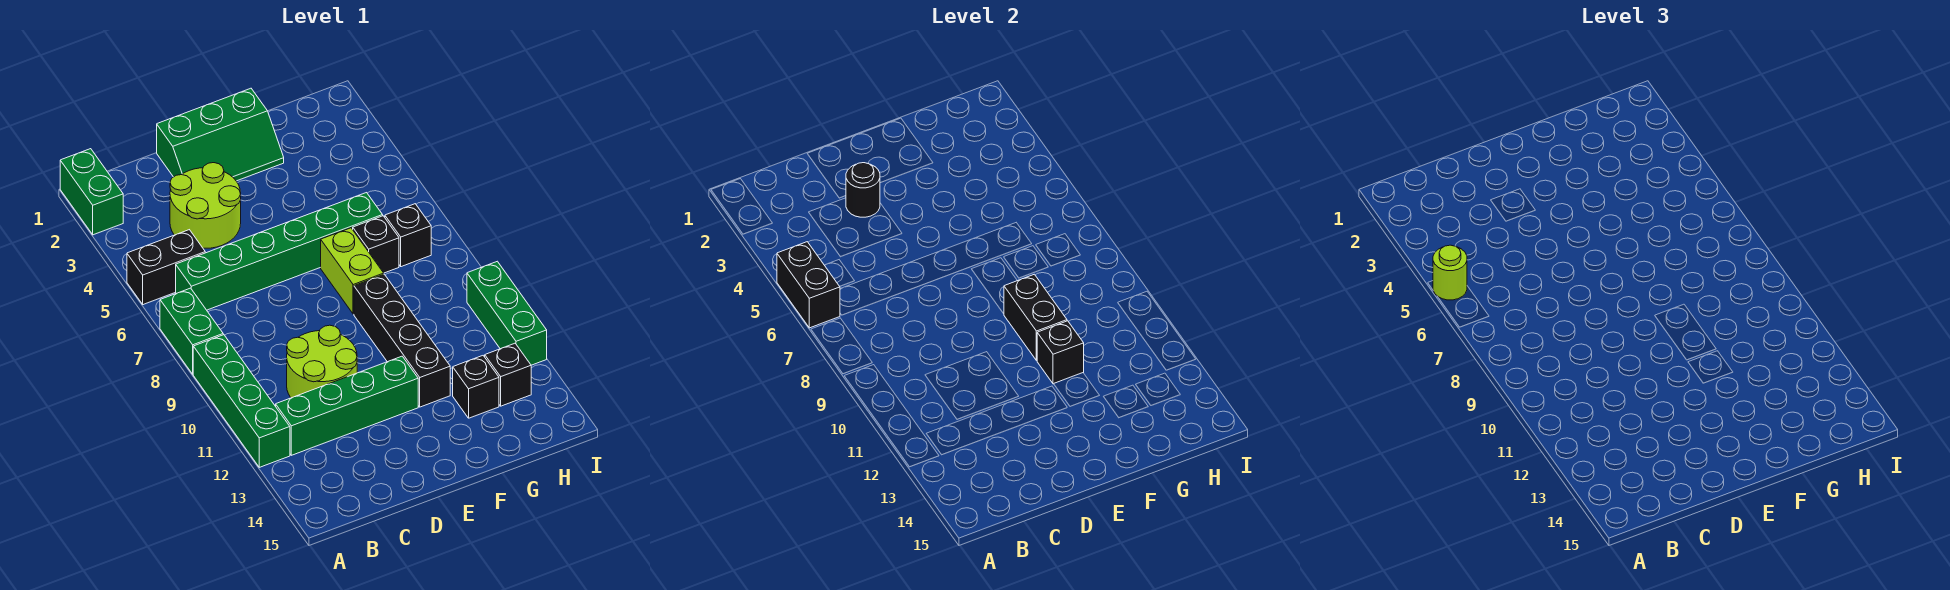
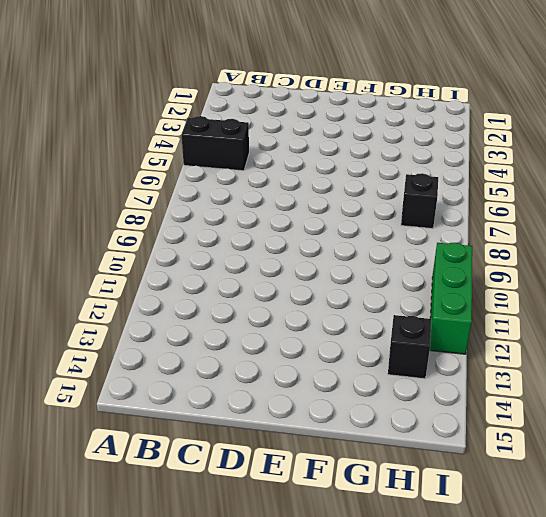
none -> green brick A1:A2 level 1
none -> green brick A7:A8 level 1
none -> green brick A9:A12 level 1

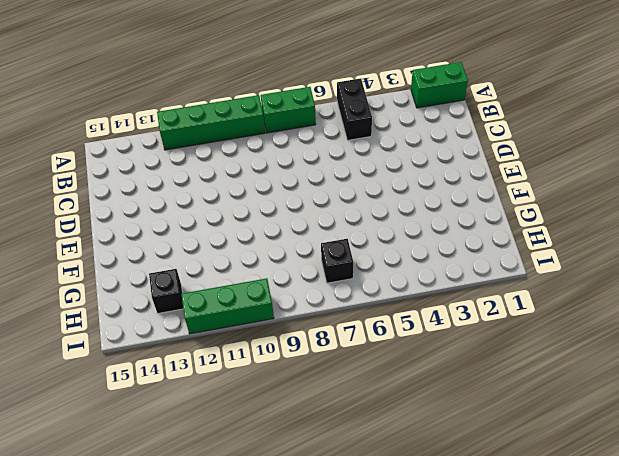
none -> green brick B6:G6 level 1
none -> green brick B12:E12 level 1
none -> lime round brick C3:D4 level 1

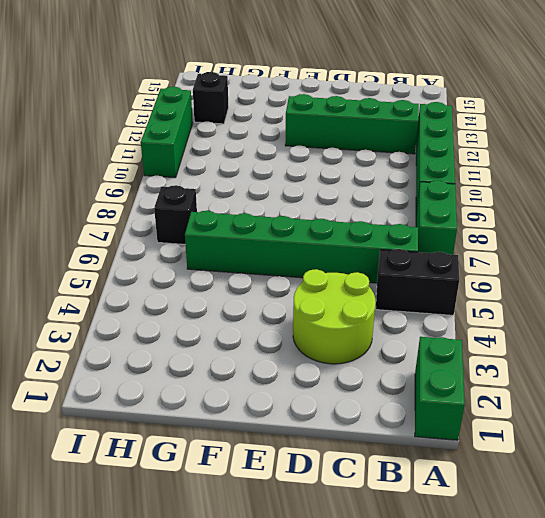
none -> lime round brick C10:D11 level 1
none -> green slope D1:F2 level 1 top 1
none -> lime brick F7:F8 level 1

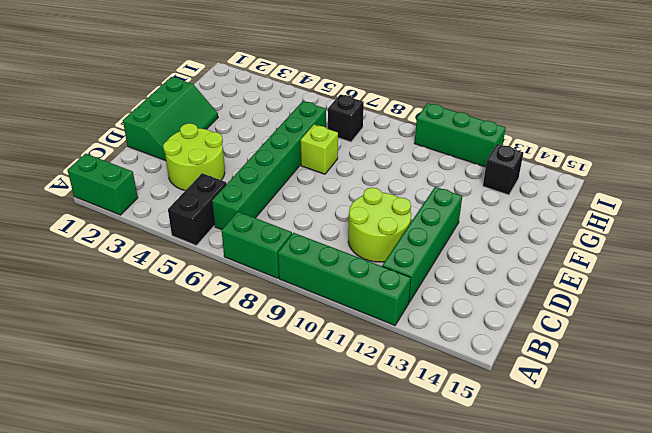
lime brick F7 level 1 -> lime brick F7:F8 level 1
none -> black brick F9:F12 level 1
none -> black brick G7 level 1
none -> black brick G13 level 1

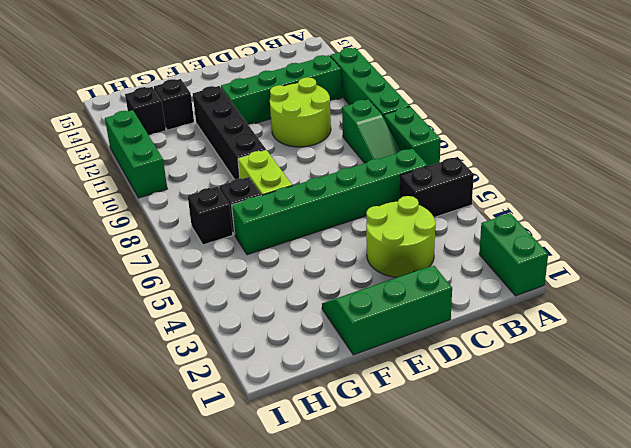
green slope B7:B9 level 1 top 9 -> none
none -> black brick A5:A6 level 2
none -> black round brick D3 level 2
none -> black brick F9:F10 level 2

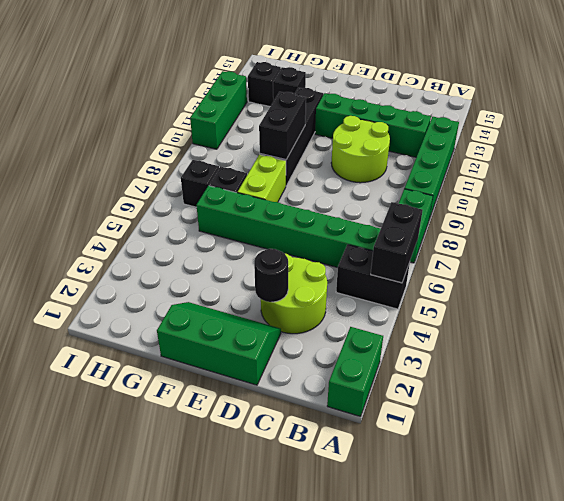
none -> black brick F11 level 2
none -> lime round brick A5 level 3

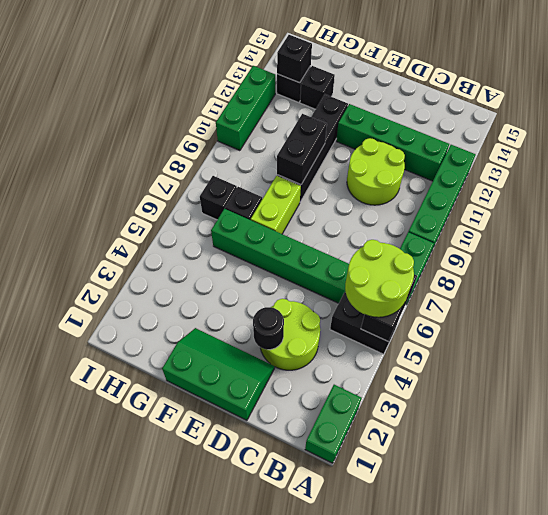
lime round brick A5:B6 level 3 -> lime round brick A5 level 3
black brick H13 level 2 -> black brick F11 level 2

